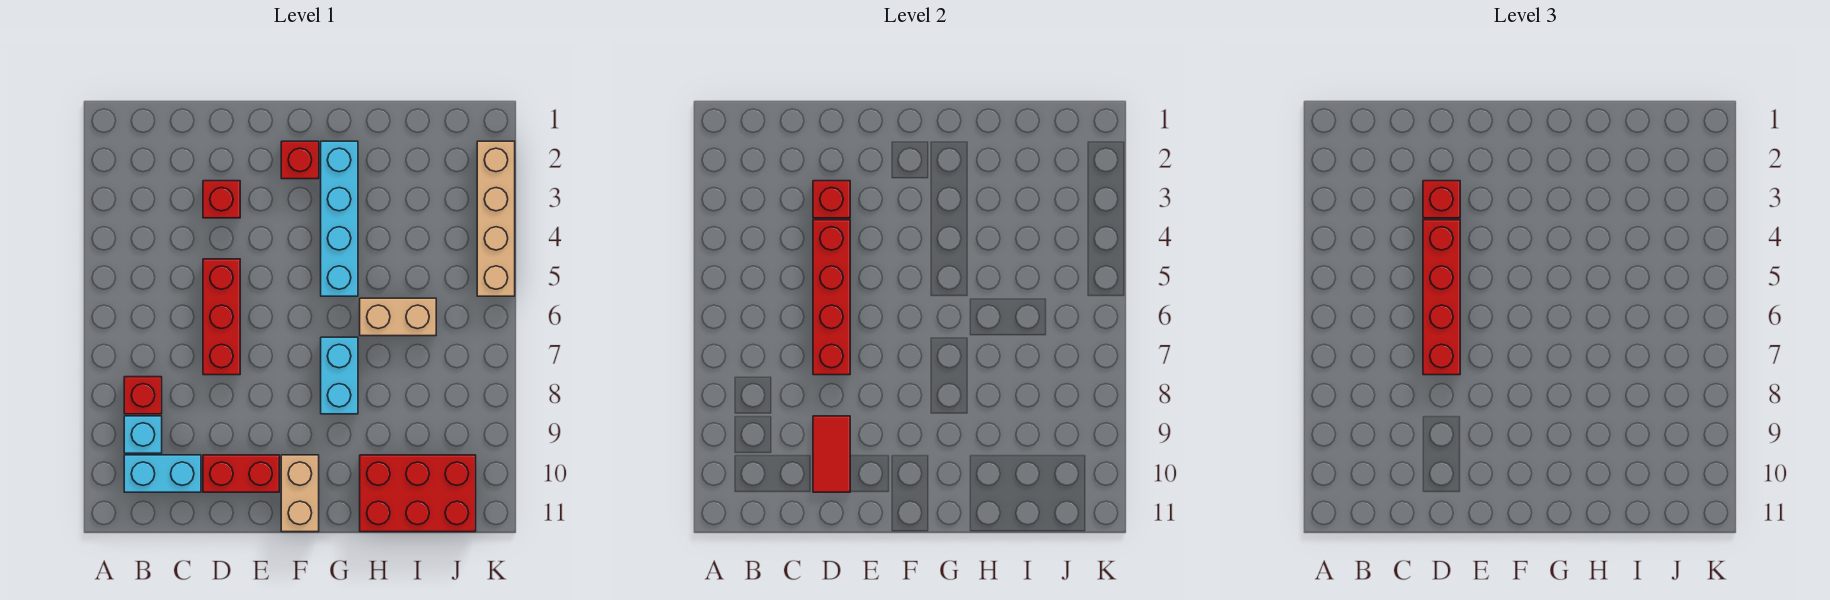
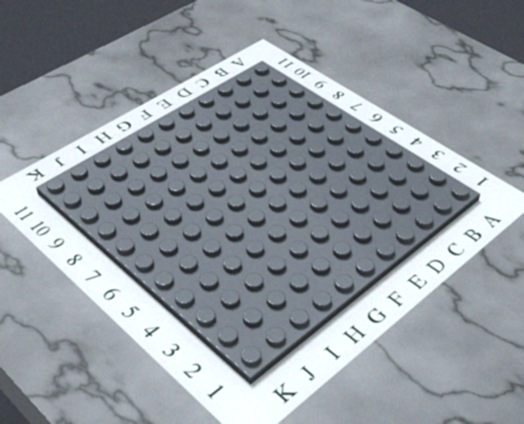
none -> red brick B8 level 1
none -> cyan brick B9 level 1
none -> cyan brick B10:C10 level 1

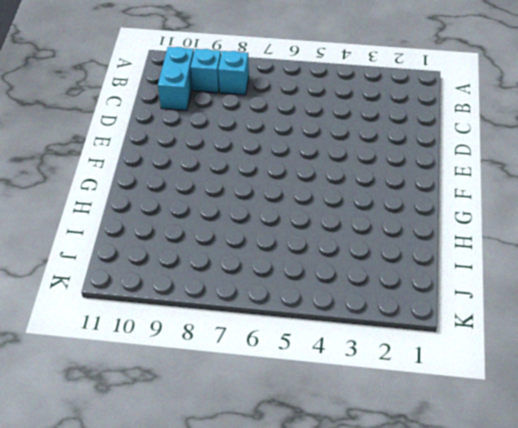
cyan brick B8 level 1 -> red brick B8 level 1
none -> red brick D3 level 1
none -> red brick D5:D7 level 1
none -> red brick D10:E10 level 1

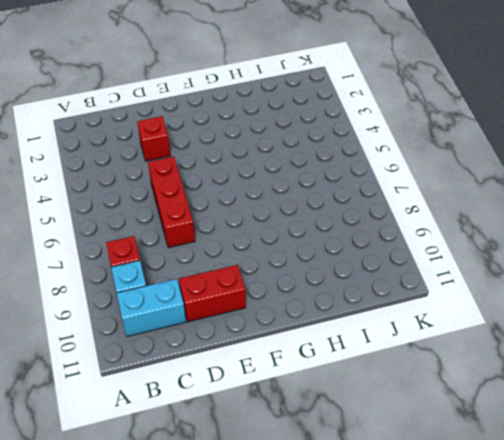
none -> red brick F2 level 1
none -> tan brick F10:F11 level 1
none -> cyan brick G2:G5 level 1

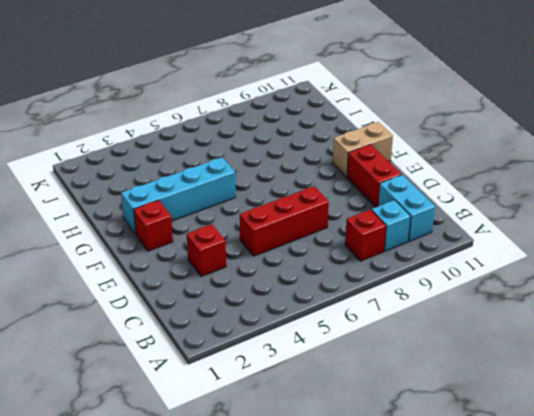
none -> cyan brick G7:G8 level 1
none -> tan brick H6:I6 level 1
none -> red brick H10:J11 level 1

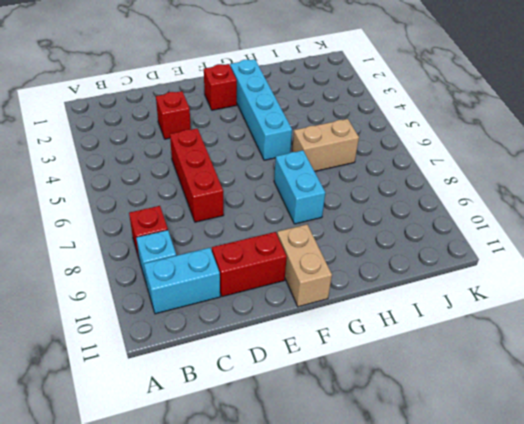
none -> red brick H10:J11 level 1
none -> tan brick K2:K5 level 1
none -> red brick D3 level 2

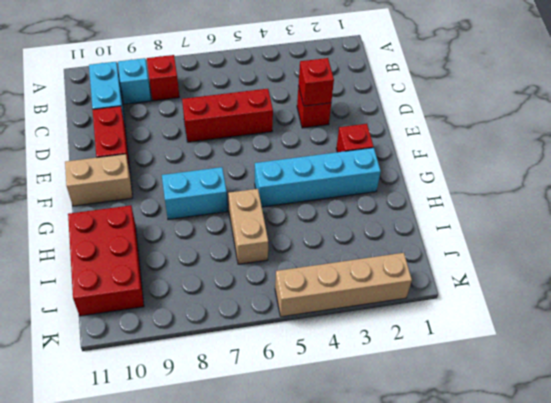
none -> red brick D4:D7 level 2
none -> red tile D9:D10 level 2
none -> red brick D3 level 3

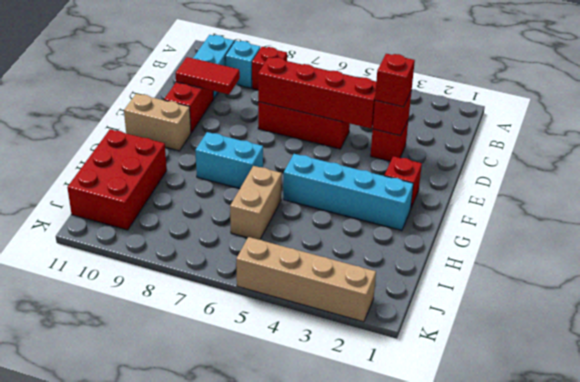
none -> red brick D4:D7 level 3

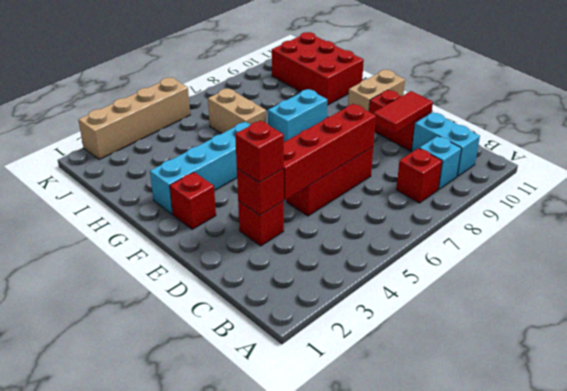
none -> red brick D4:D7 level 3

